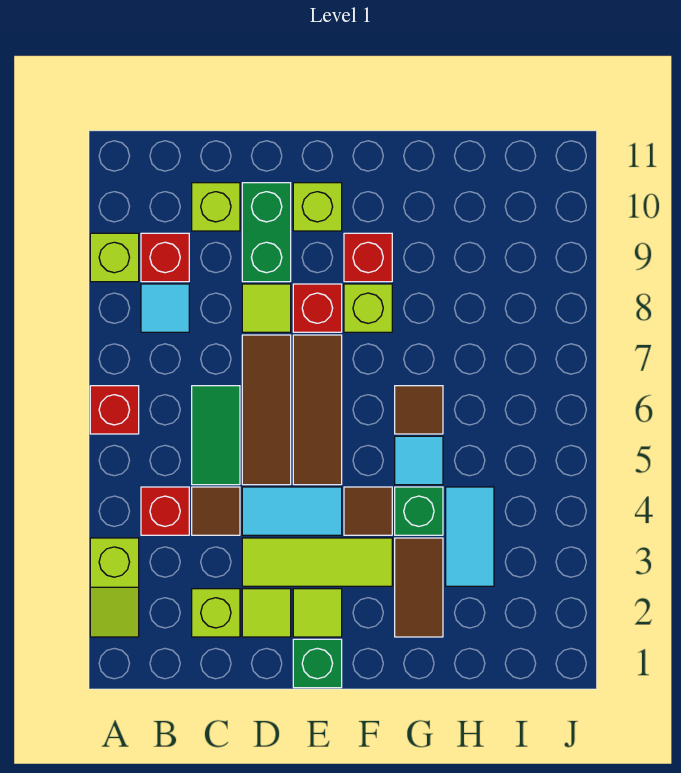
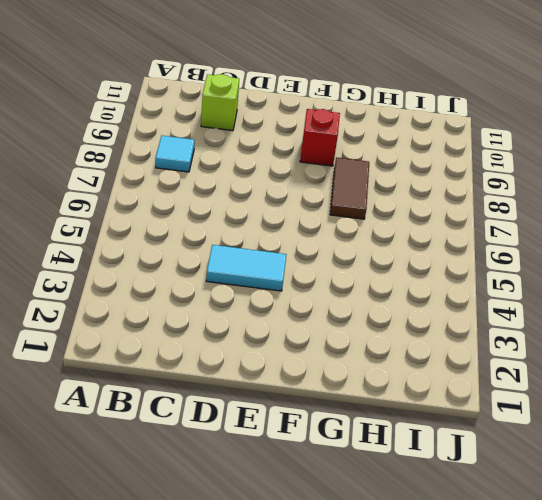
brown tile G7:G8 level 1 -> brown tile G2:G3 level 1
none -> lime slope A2:A3 level 1 top 3
none -> red brick A6 level 1
none -> lime brick A9 level 1

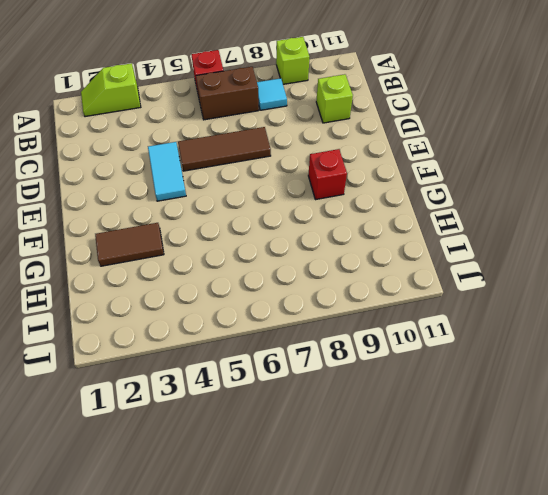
brown brick B6:B7 level 1 -> none
none -> red brick B4 level 1
none -> red brick B9 level 1
none -> lime brick C2 level 1

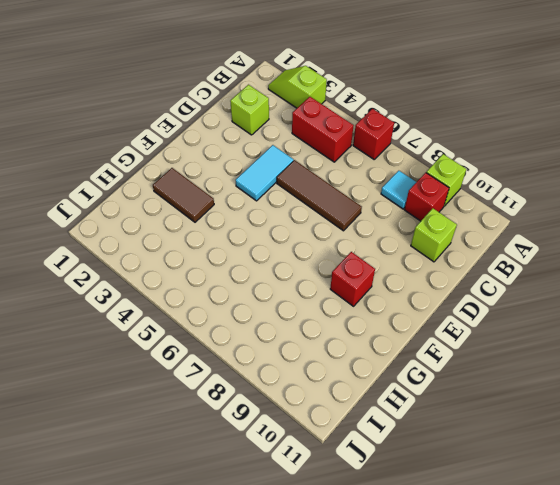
red brick B4:B5 level 1 -> red brick B4 level 1
none -> brown tile C4 level 1
none -> green tile C5:C6 level 1
none -> lime tile D2 level 1

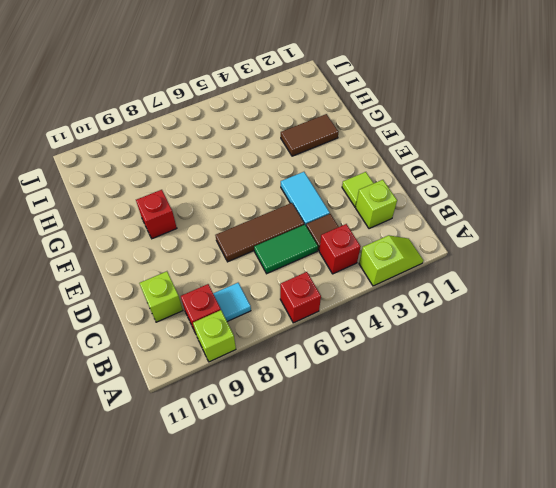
none -> lime tile D3:F3 level 1
none -> lime tile D8 level 1
none -> green brick D9:D10 level 1

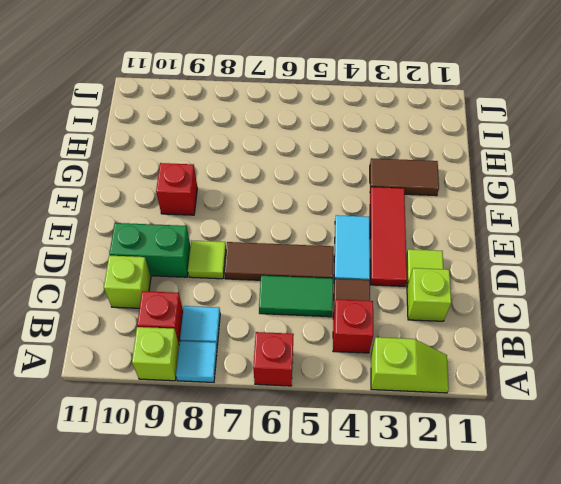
cyan tile A8 level 1 -> cyan tile G5 level 1
red tile D3:F3 level 1 -> lime tile D3:F3 level 1
none -> green brick E1 level 1
none -> lime tile E2 level 1
none -> brown tile E5:E7 level 1

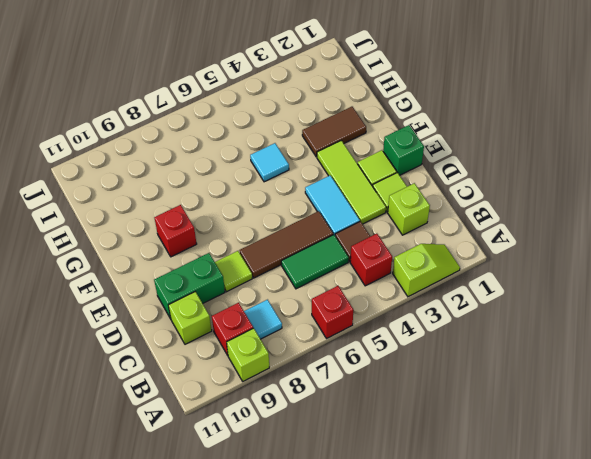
none -> brown tile E5:E7 level 1
none -> red brick E8 level 1
none -> lime brick E10 level 1

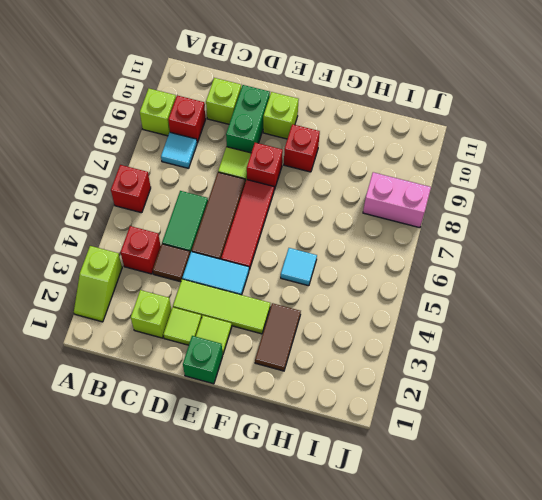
red tile E5:E7 level 1 -> brown tile E5:E7 level 1
pink brick I8:J8 level 1 -> none
none -> brown tile F4 level 1
none -> lime brick F8 level 1
none -> green brick G4 level 1

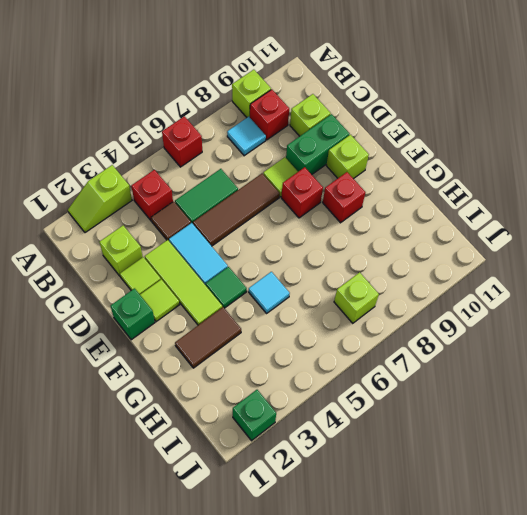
green tile F4 level 1 -> brown tile F4 level 1
lime brick I7 level 1 -> lime brick F8 level 1
green brick J2 level 1 -> green brick G4 level 1
none -> brown tile E5:E7 level 1
none -> brown tile G6 level 1
none -> cyan tile H3:H4 level 1

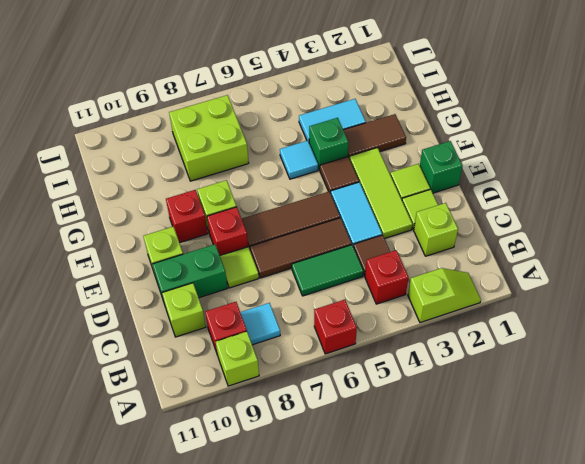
lime brick H7:I8 level 1 -> none
none -> brown tile G6 level 1

